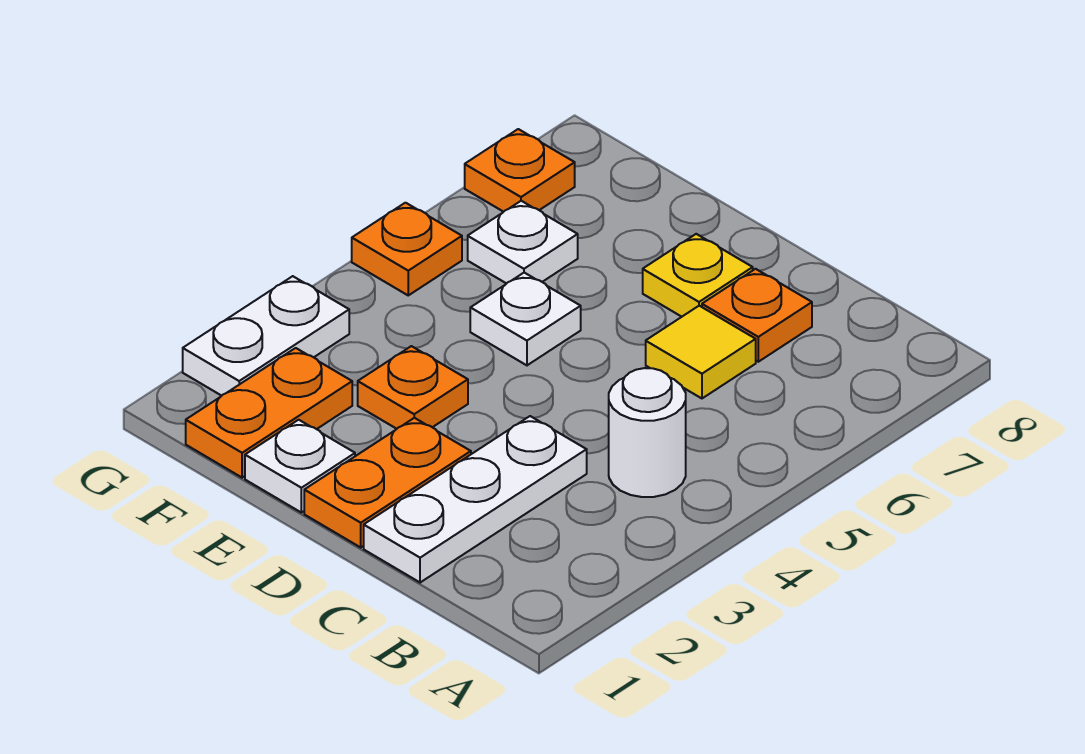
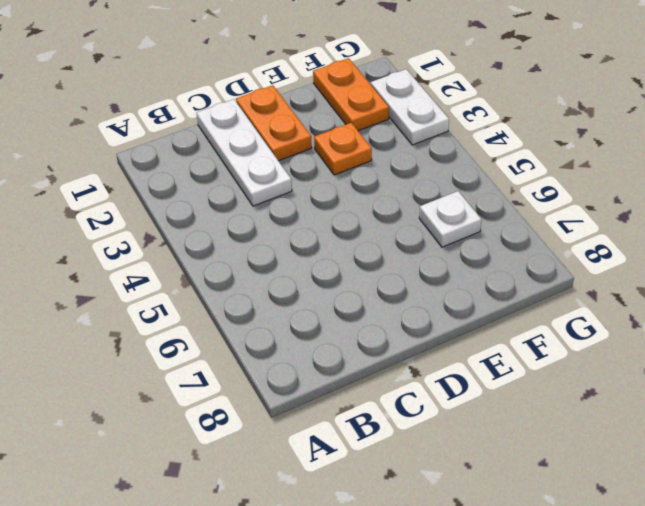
none -> white round brick B4 level 1
none -> yellow tile C6 level 1
none -> orange plate C7 level 1

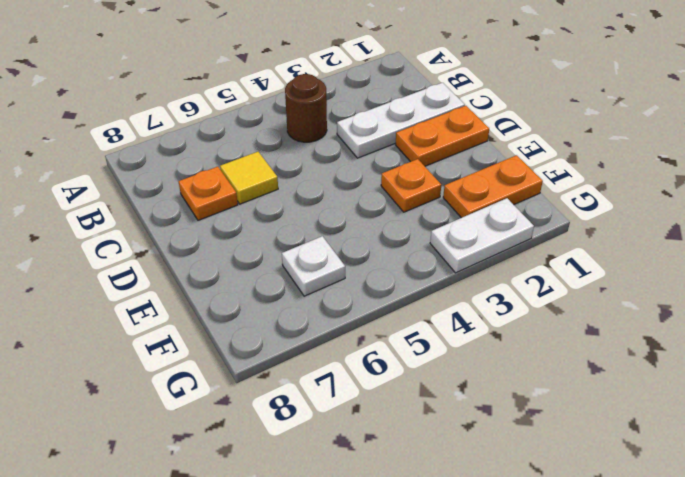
brown round brick B4 level 1 -> white round brick B4 level 1
none -> yellow plate D7 level 1
none -> white plate E1 level 1
none -> white plate E5 level 1

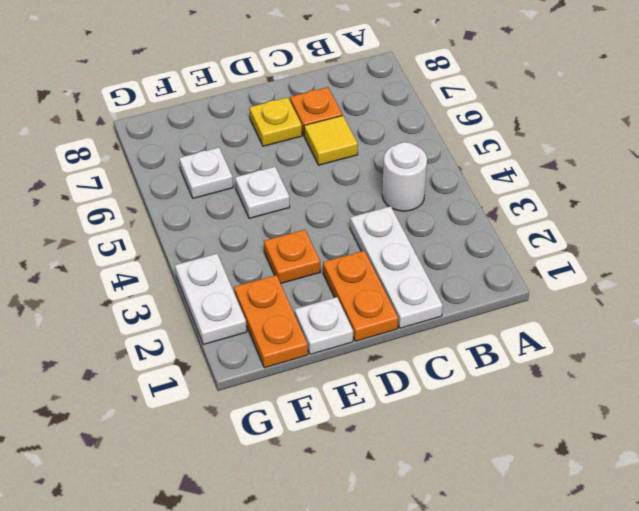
none -> orange plate G5 level 1
none -> orange plate G7 level 1

